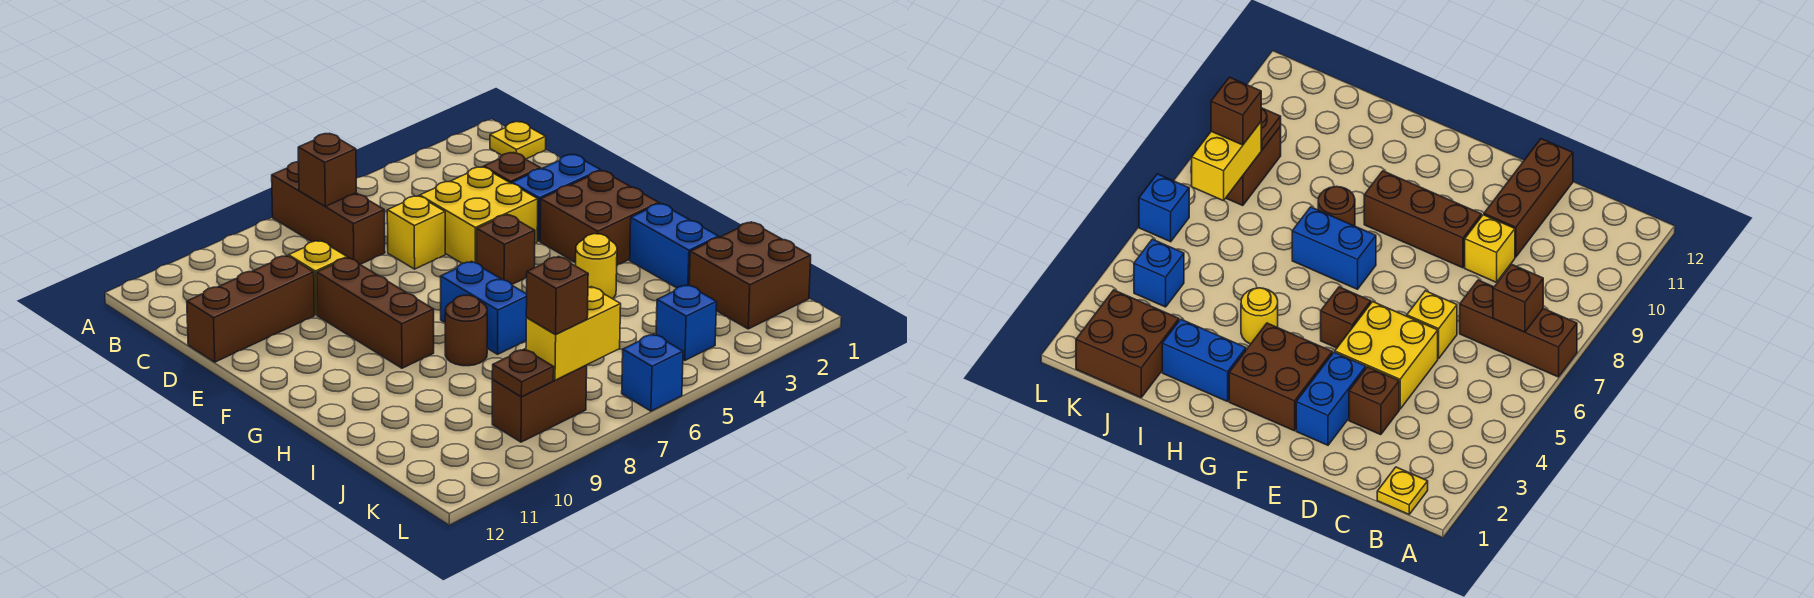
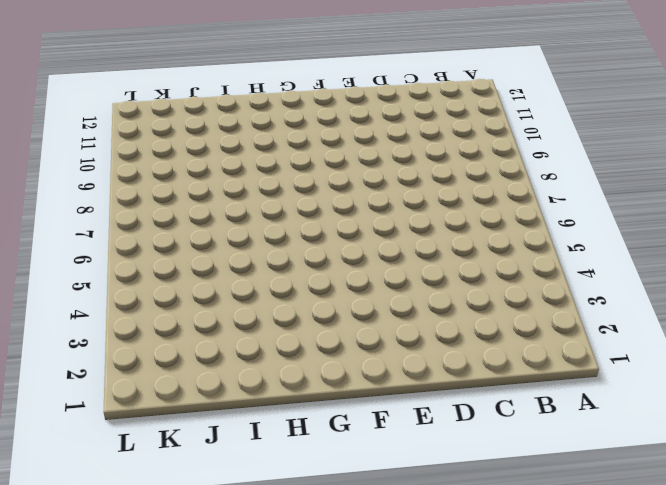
none -> brown brick A7:C7 level 1
none -> yellow plate B1 level 1
none -> brown brick D3 level 1

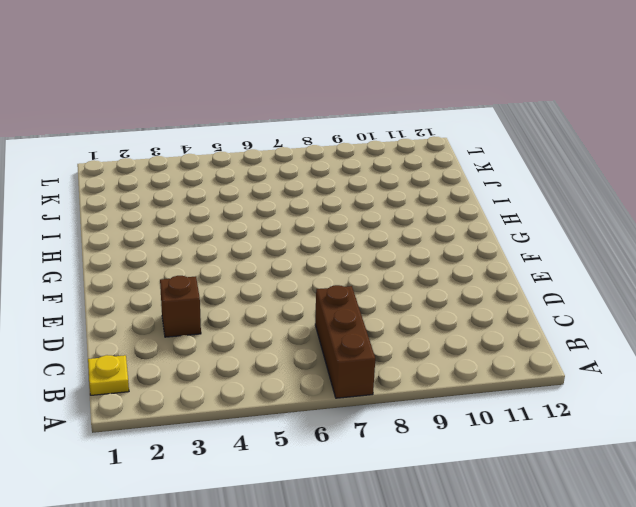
none -> yellow brick D4:E5 level 1
none -> yellow brick D6 level 1
none -> yellow brick D9 level 1

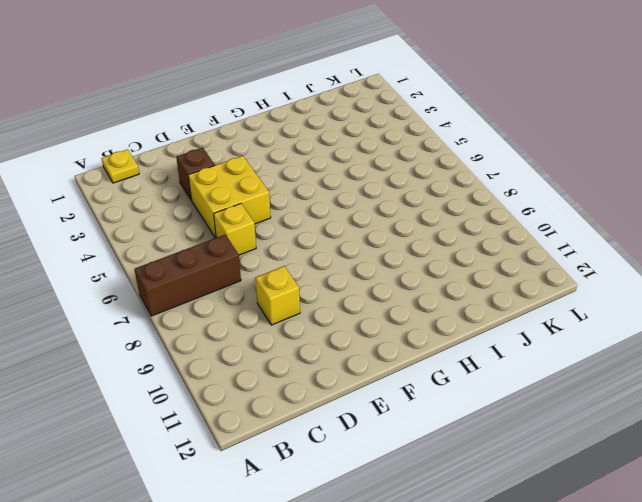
none -> brown brick D10:D12 level 1
none -> blue brick E2:E3 level 1
none -> brown brick E9:G9 level 1

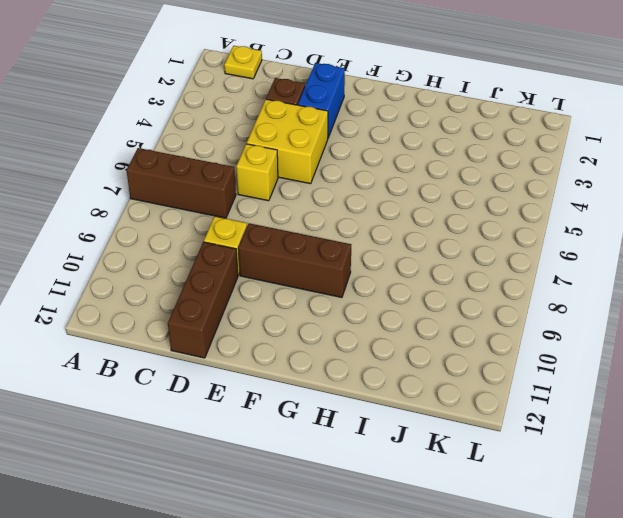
none -> brown brick F2:G3 level 1
none -> brown brick F5 level 1
none -> blue brick G7:H7 level 1

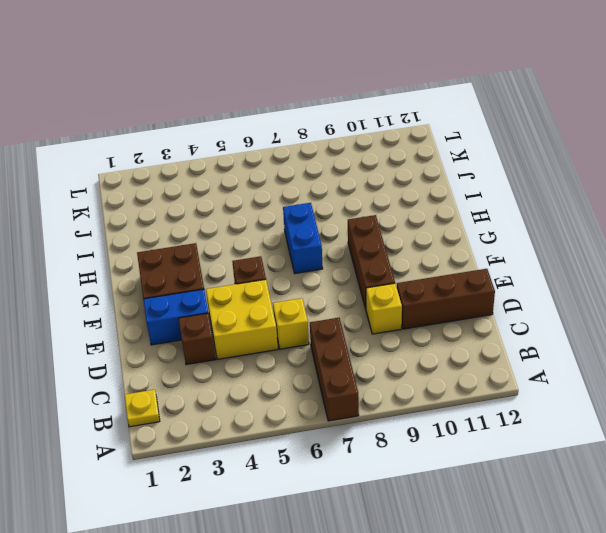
none -> blue brick H2:I2 level 1
none -> yellow round brick H4 level 1
none -> brown round brick H8 level 1

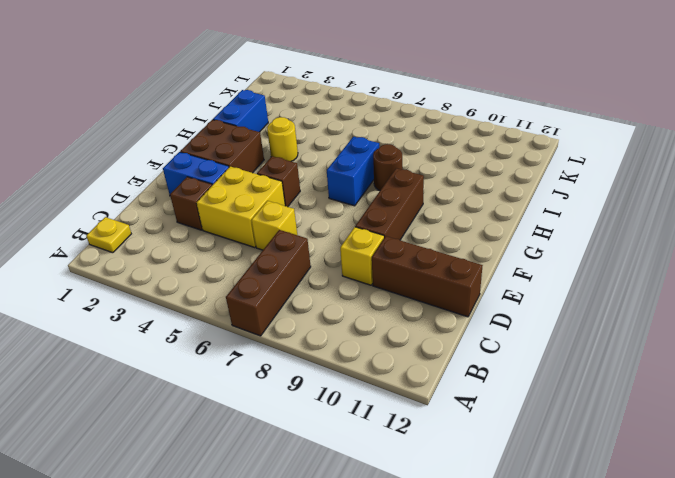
none -> brown brick J1:K2 level 1
none -> blue brick K4 level 1
none -> brown brick K8:K9 level 1

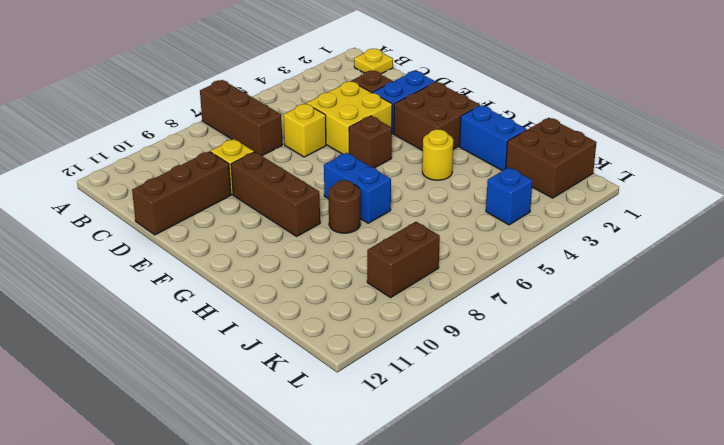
none -> blue brick L6 level 1
none -> brown brick B7 level 2
none -> yellow brick K7:K8 level 2

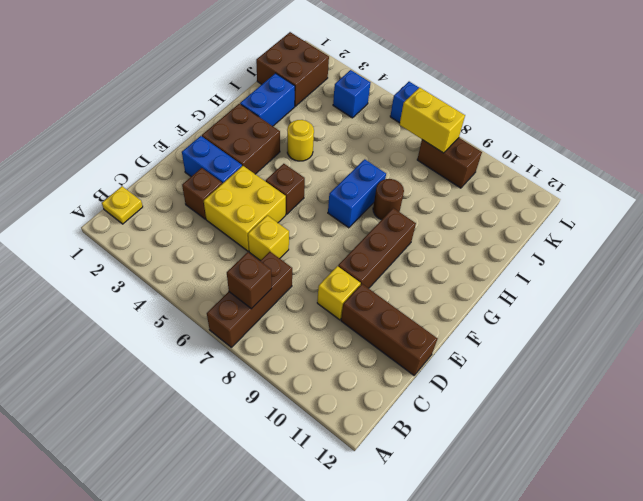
none -> brown plate K9 level 2
none -> brown brick K8 level 3

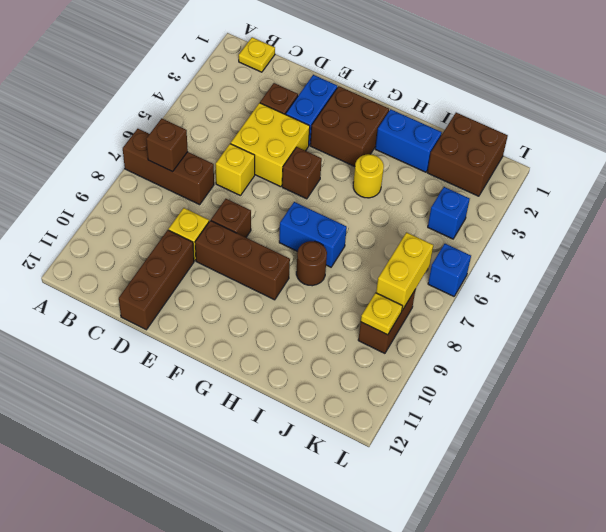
brown brick E8 level 1 -> brown brick K8 level 3
yellow plate K9 level 2 -> brown plate K9 level 2

